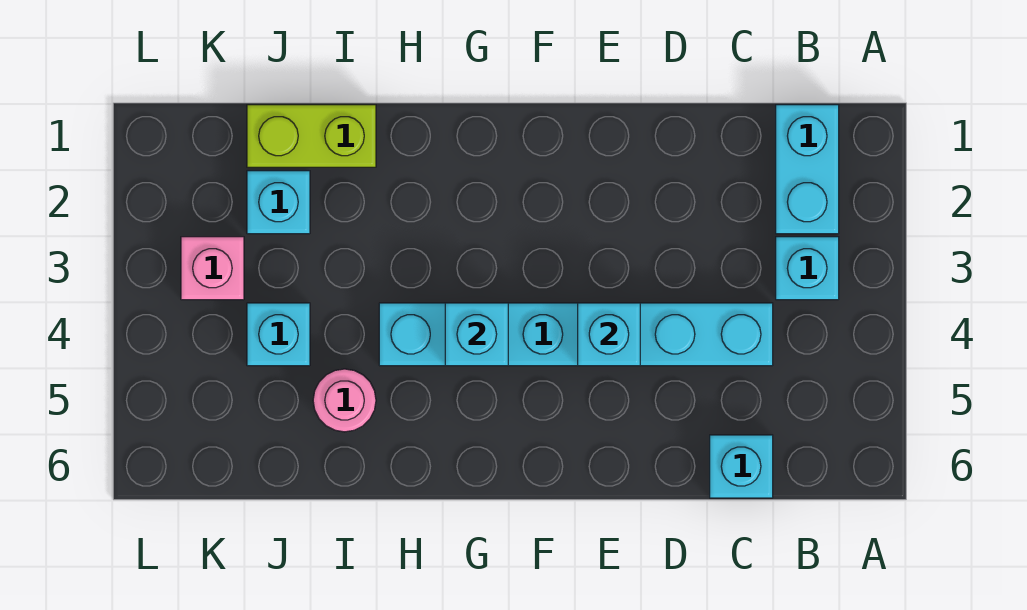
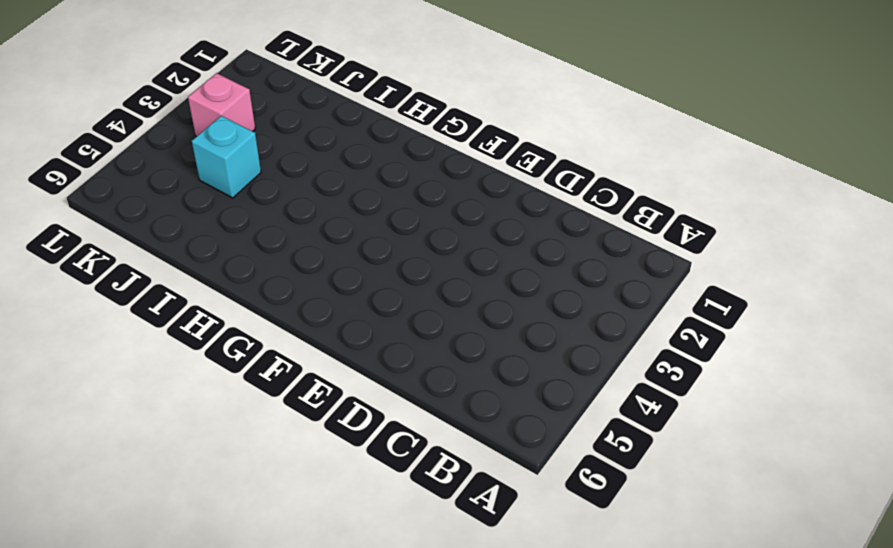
none -> cyan brick B1:B2 level 1
none -> cyan brick B3 level 1

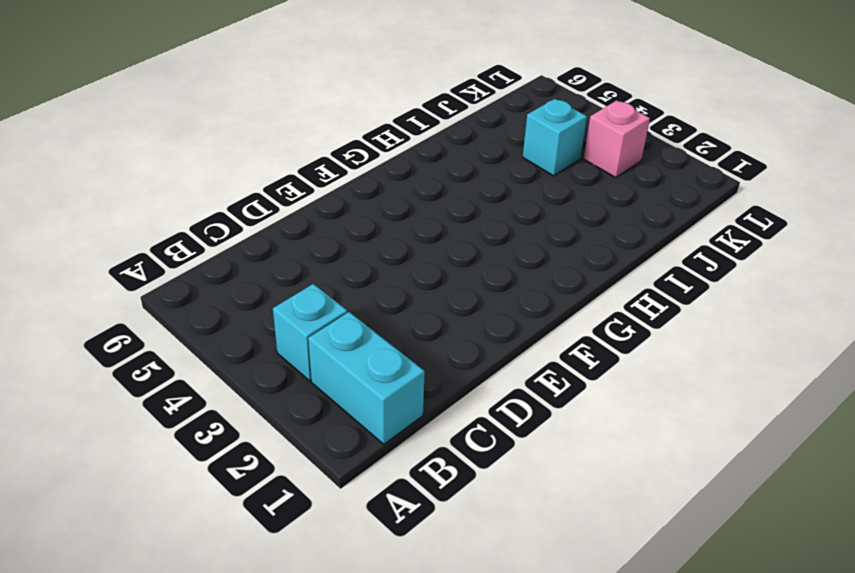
none -> cyan brick C4:H4 level 1
none -> cyan brick C6 level 1

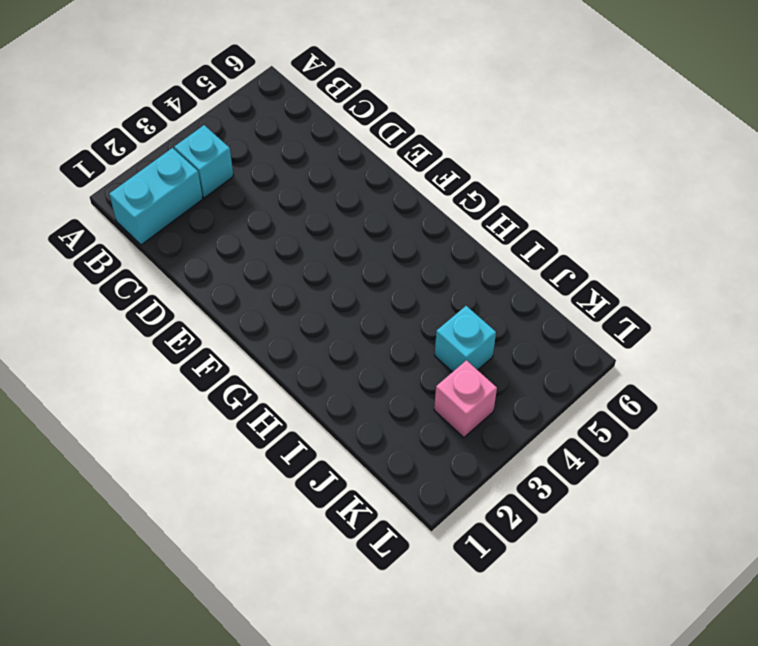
none -> cyan brick C4:H4 level 1
none -> cyan brick C6 level 1

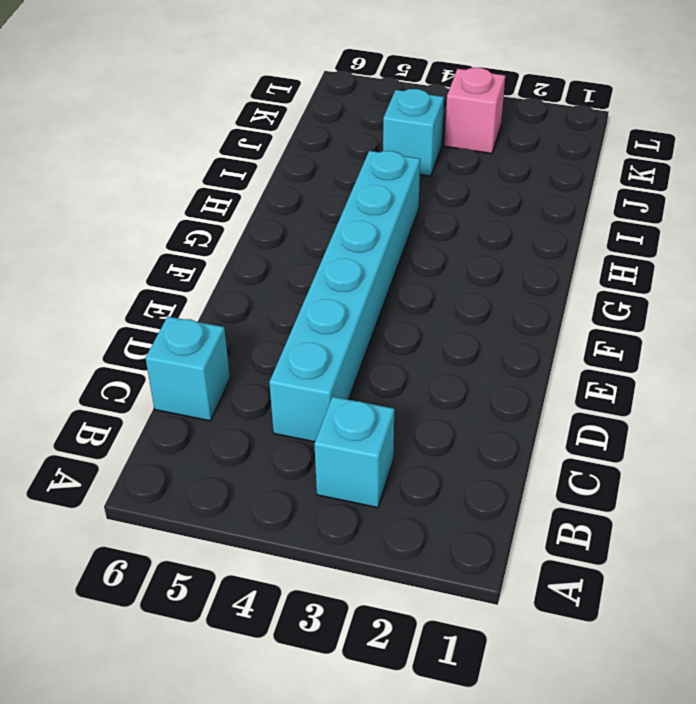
none -> cyan brick B1:B2 level 1
none -> lime brick I1:J1 level 1

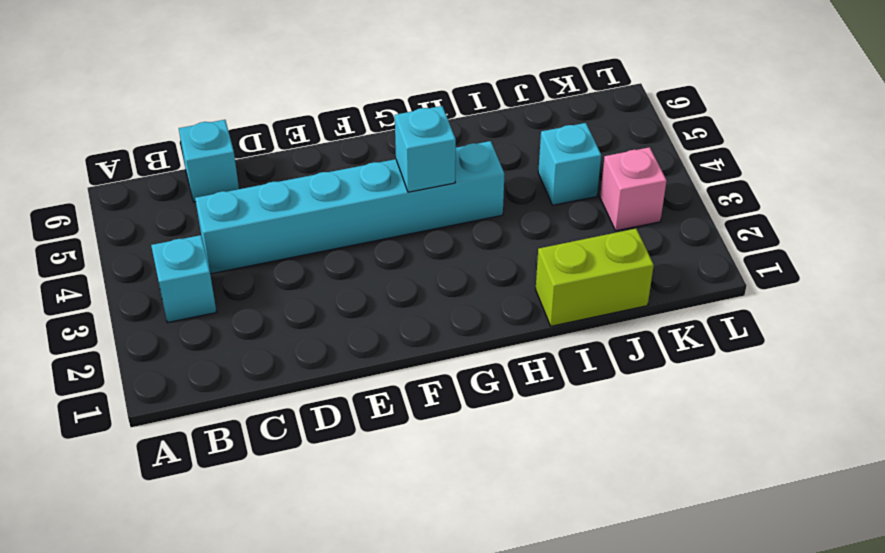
none -> cyan brick B1:B2 level 1
none -> pink round brick I5 level 1

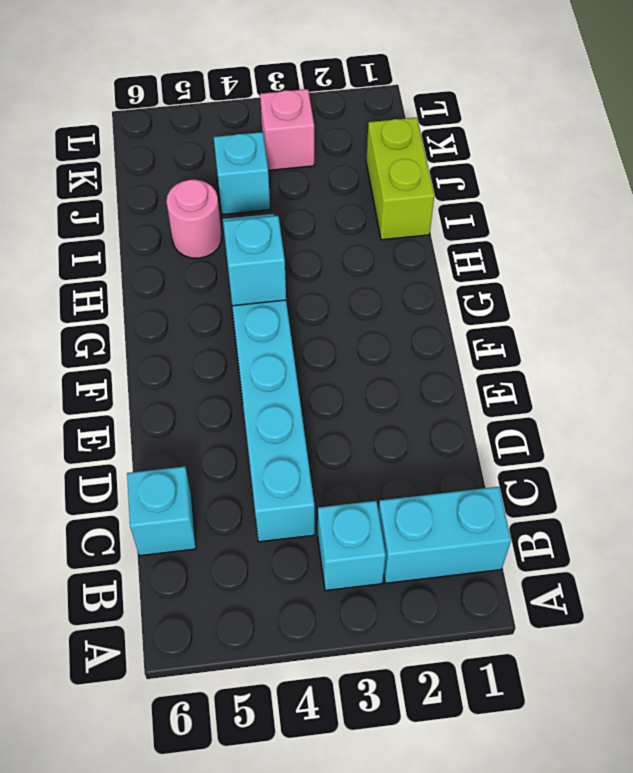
none -> cyan brick J2 level 1
none -> cyan brick E4 level 2

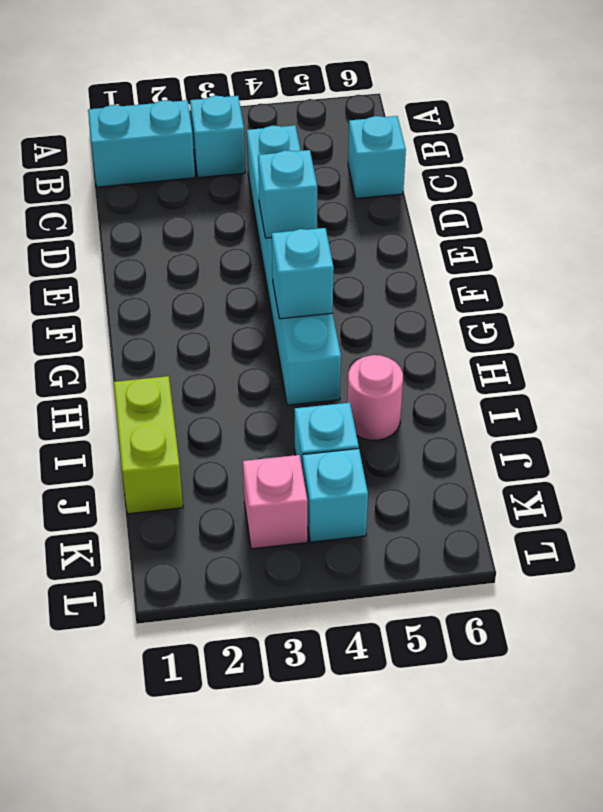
cyan brick K4 level 1 -> cyan brick J2 level 1

